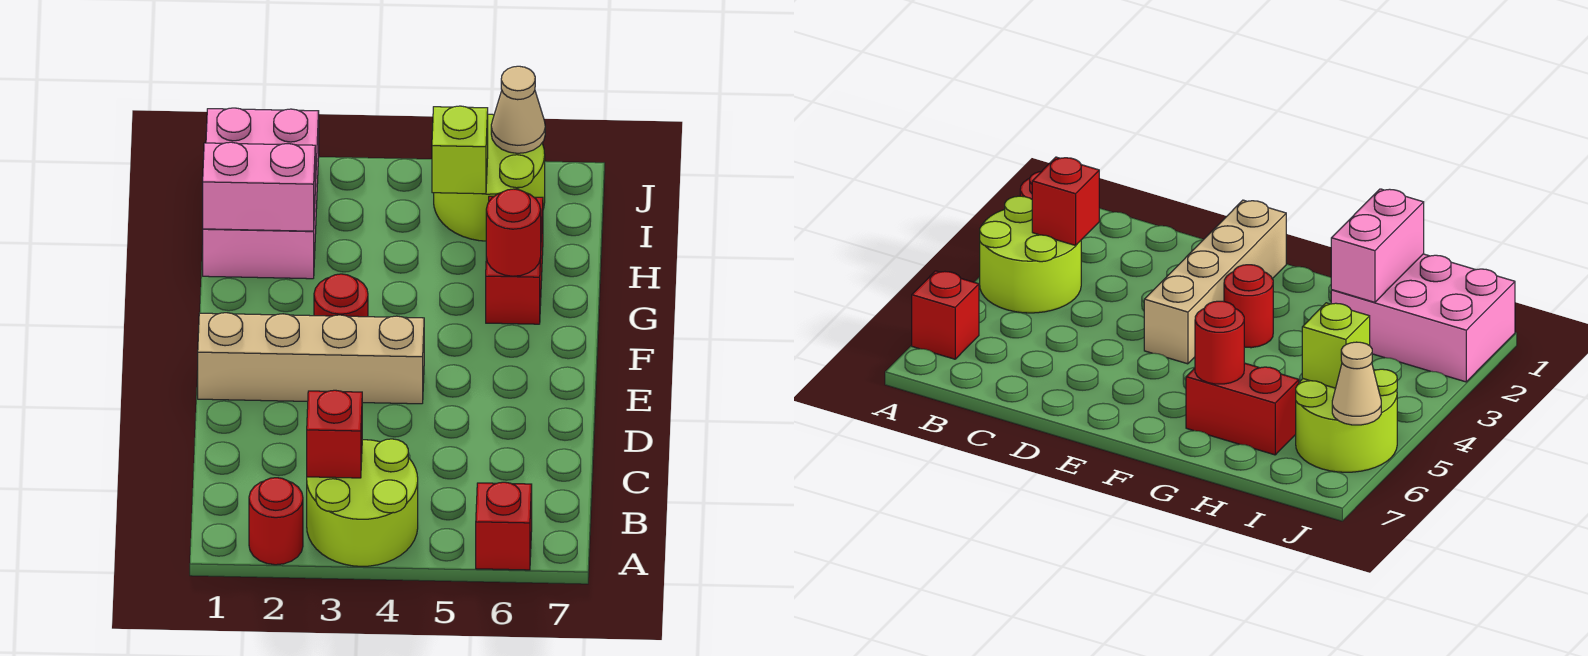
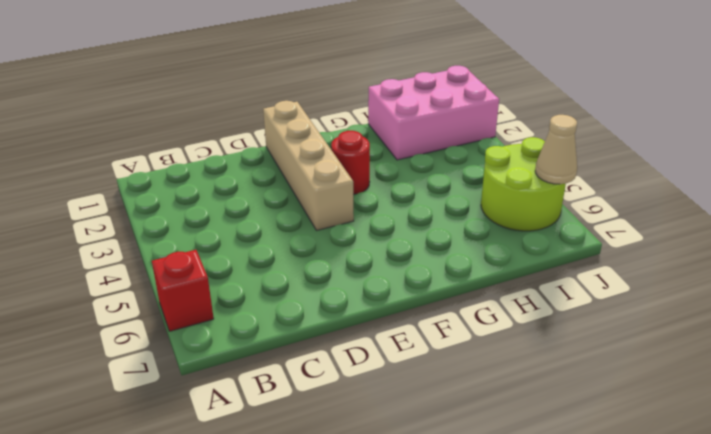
none -> red round brick A2 level 1
none -> lime round brick A3:B4 level 1
none -> red brick G6:H6 level 1

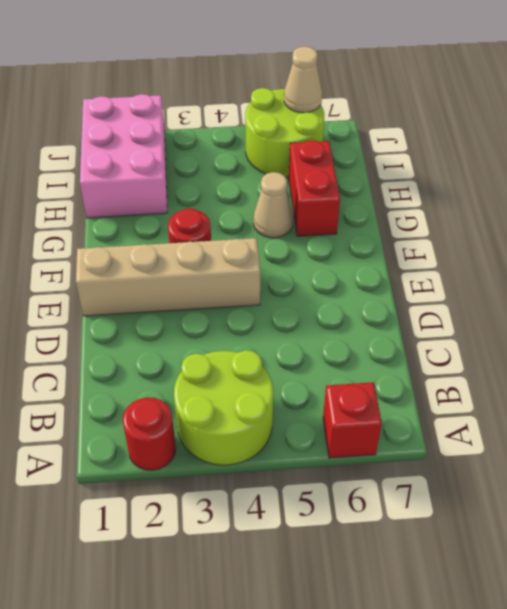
tan cone G5 level 1 -> none
none -> red brick B3 level 2
none -> red round brick G6 level 2
none -> pink brick H1:H2 level 2

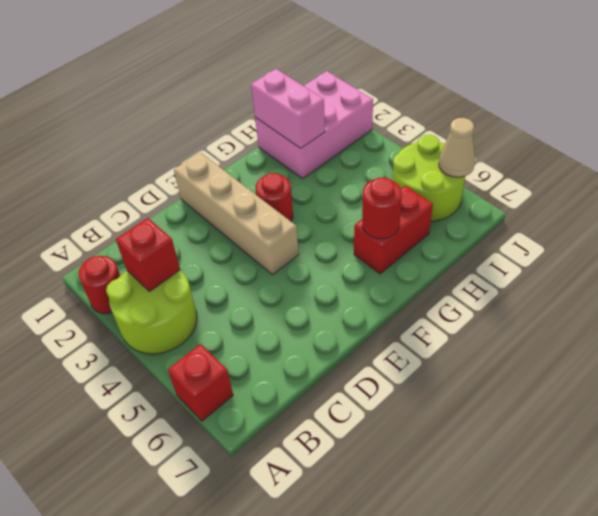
none -> lime brick I5 level 2

